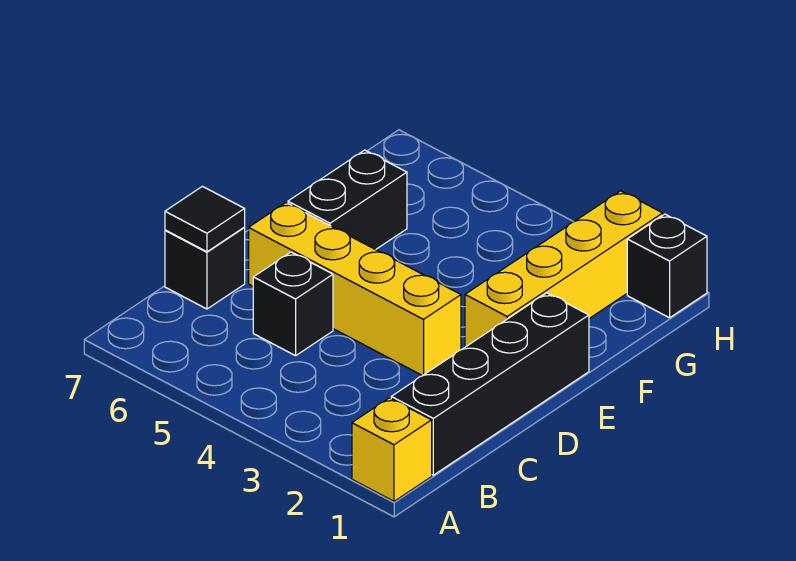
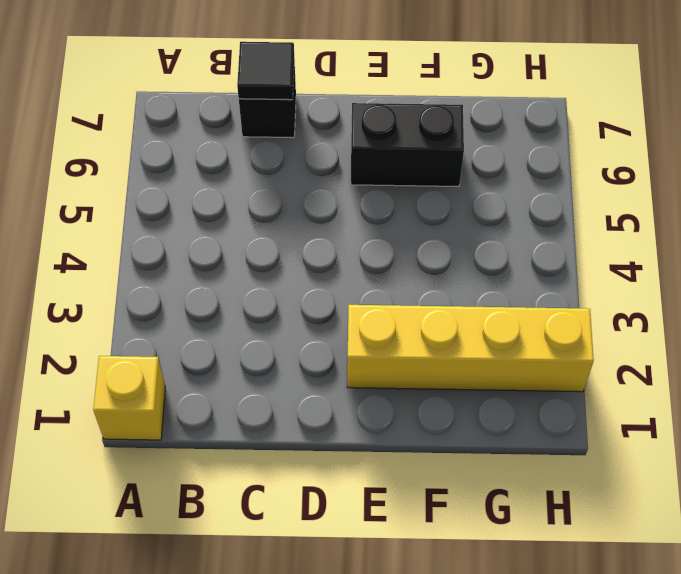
none -> black brick B1:E1 level 1
none -> black brick C5 level 1

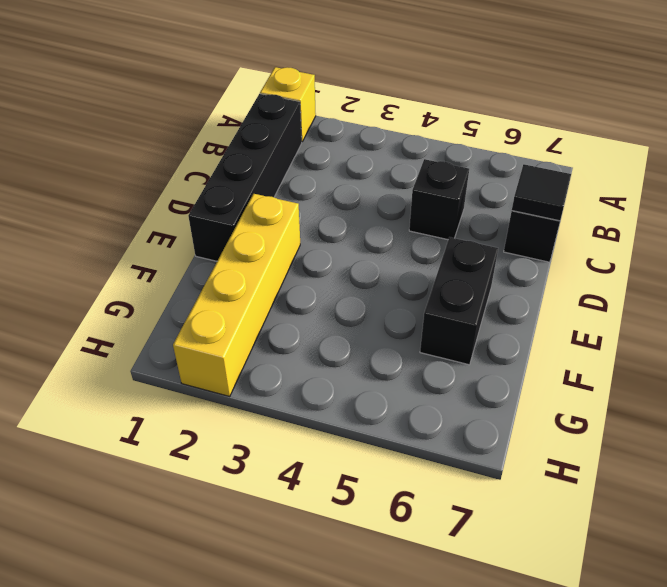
none -> yellow brick D3:D6 level 1
none -> black brick H1 level 1

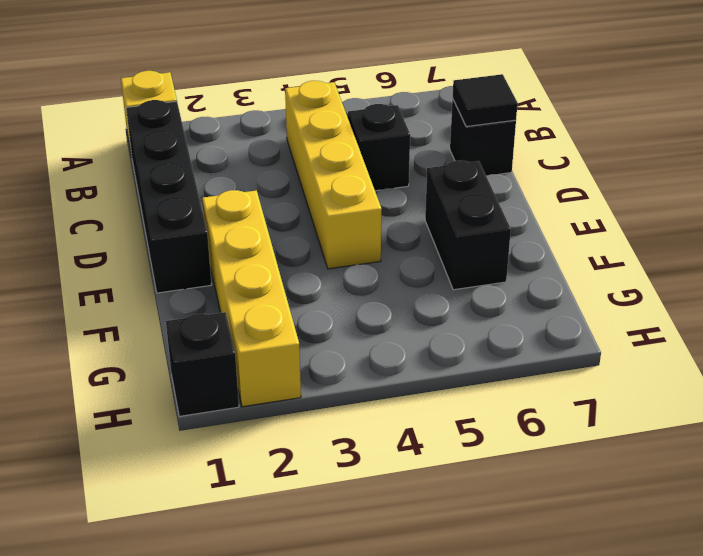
yellow brick B4:E4 level 1 -> yellow brick D3:D6 level 1

